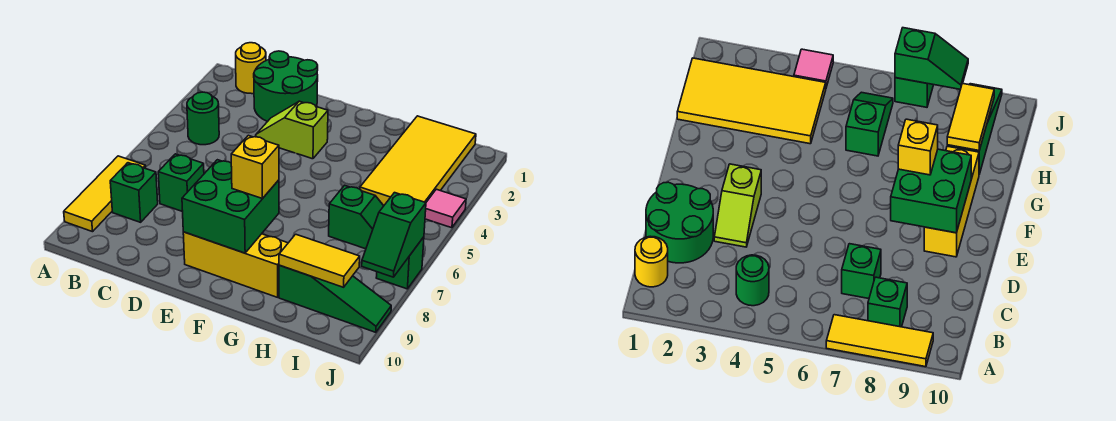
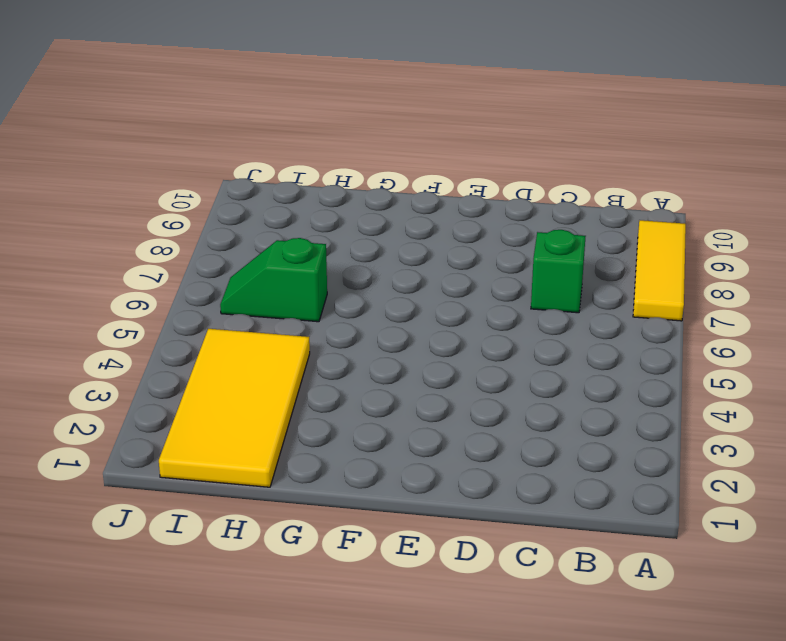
none -> yellow round brick B1 level 1
none -> green round brick B4 level 1
none -> green brick B8 level 1

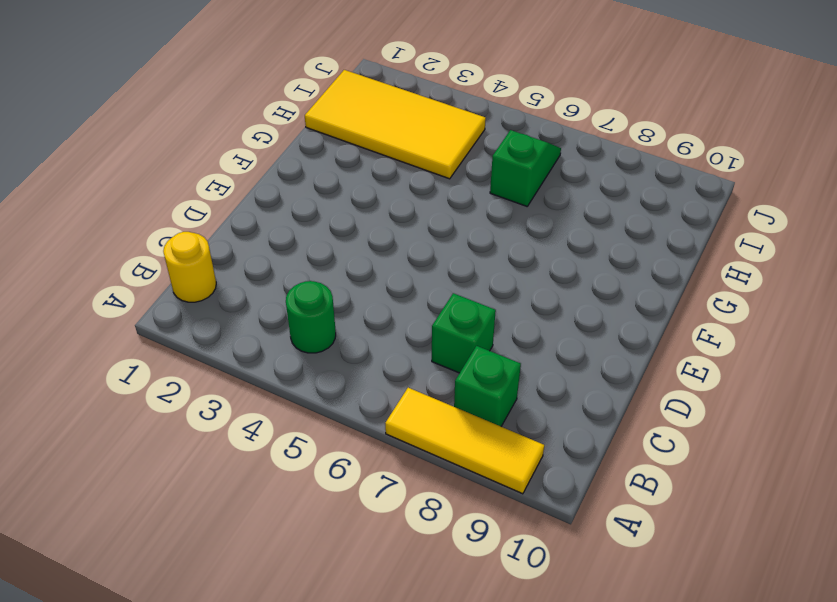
none -> green round brick C1:D2 level 1
none -> lime slope D3:E3 level 1 top E
none -> yellow brick E9:G9 level 1

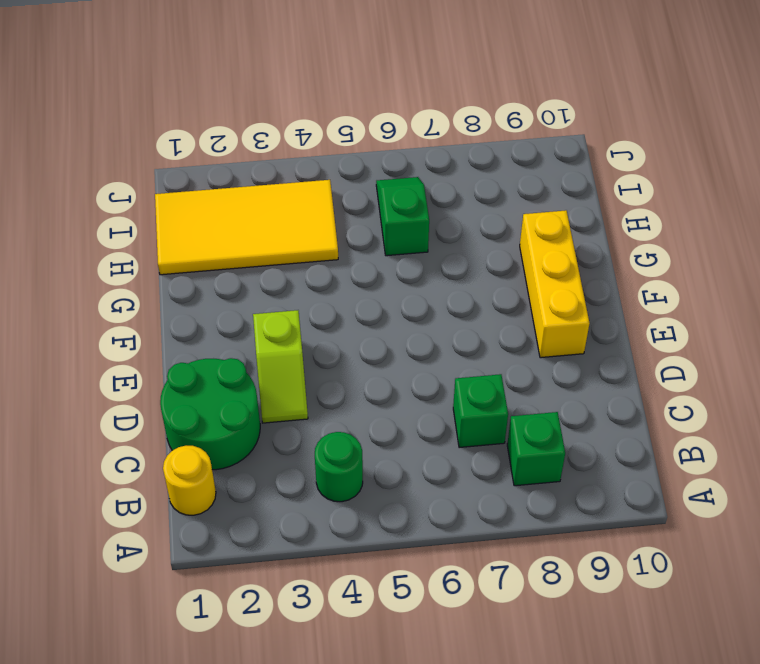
none -> yellow tile A7:A9 level 1
none -> green slope H9:J9 level 1 top H
none -> pink tile J4 level 1

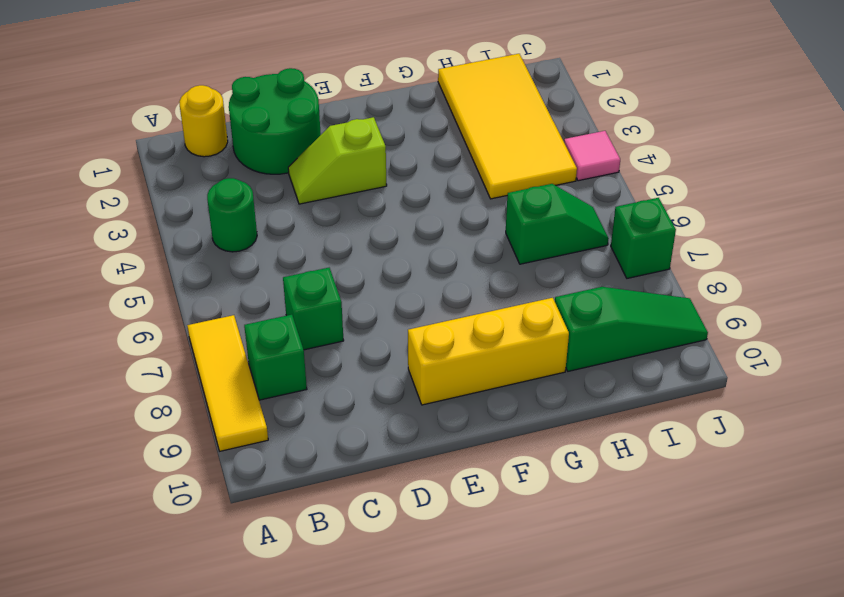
none -> green brick E8:F9 level 2
none -> yellow tile H9:I9 level 2
none -> green slope J7:J8 level 2 top 7

